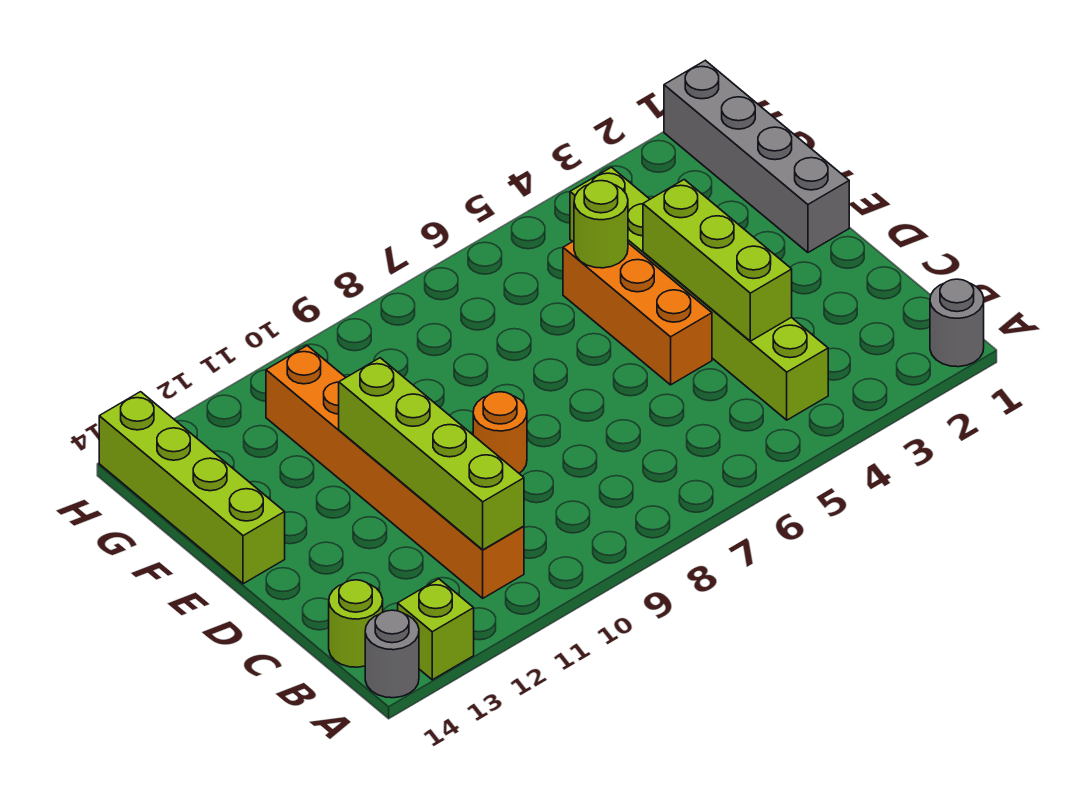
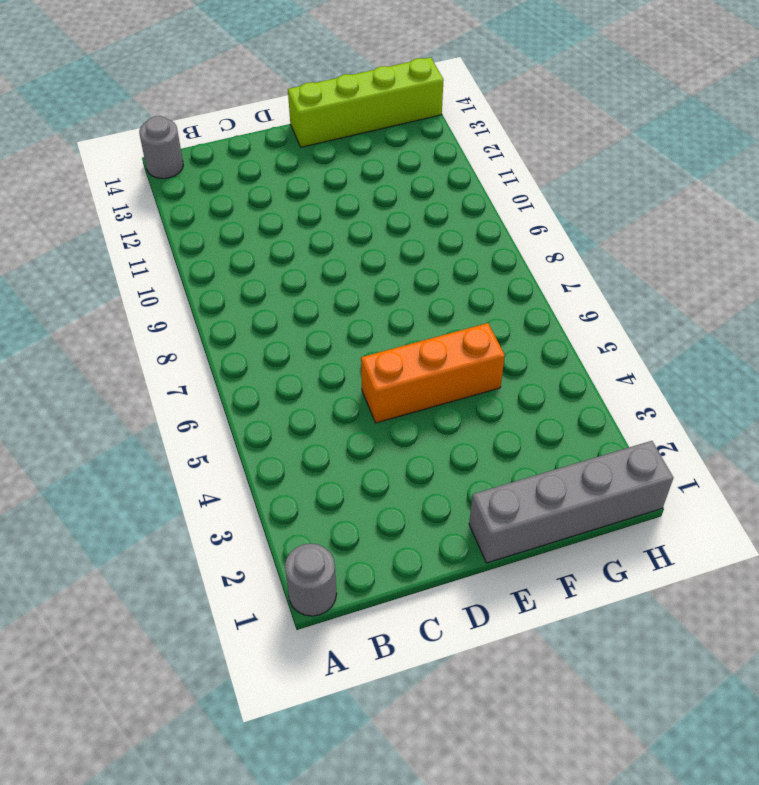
none -> lime brick A13 level 1
none -> lime brick B4:G4 level 1
none -> orange brick B11:G11 level 1

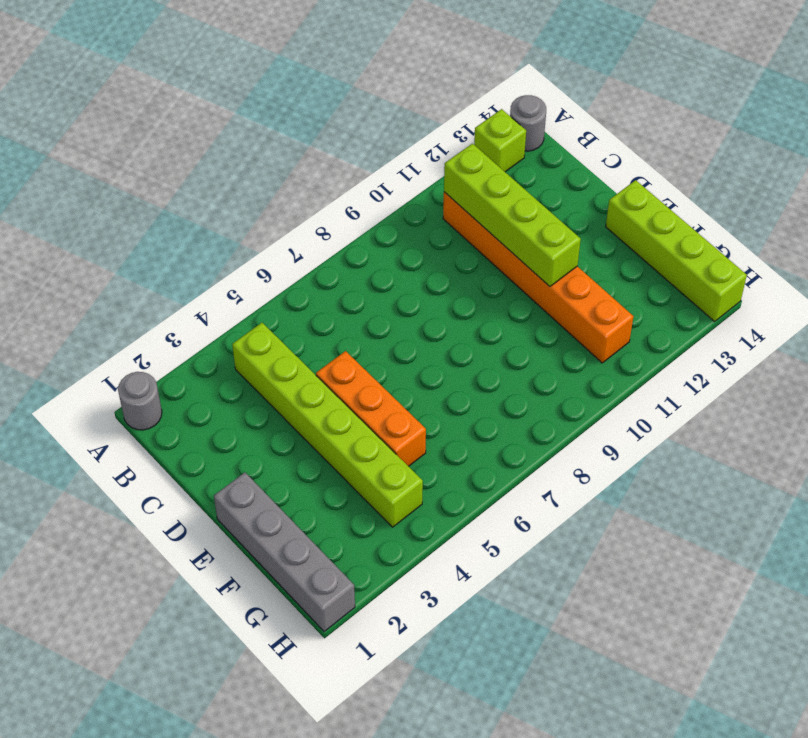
none -> lime round brick B14 level 1
none -> orange round brick D9 level 1
none -> lime brick C4:E4 level 2

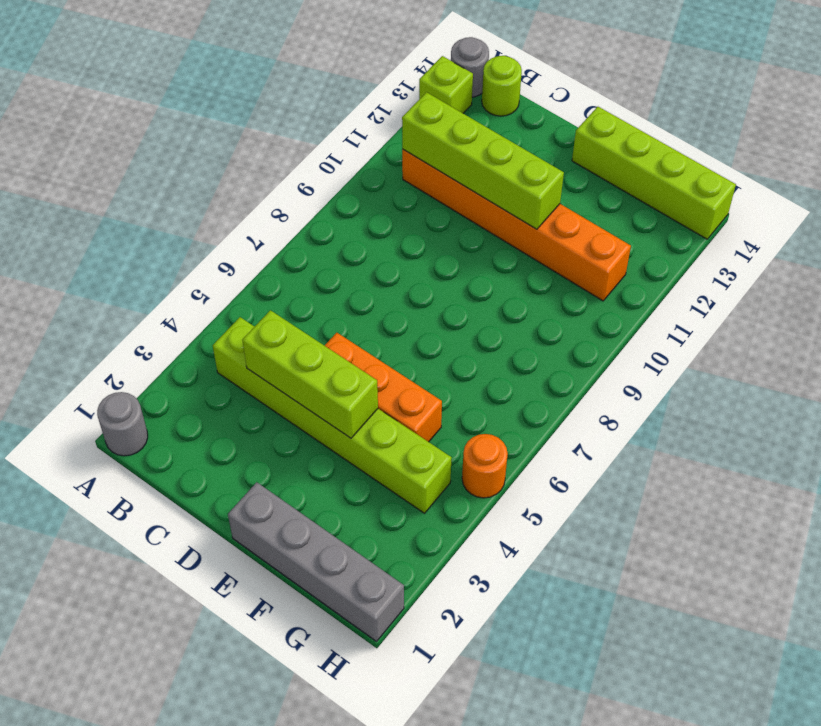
orange round brick H5 level 1 -> orange round brick D9 level 1
none -> lime round brick F5 level 2

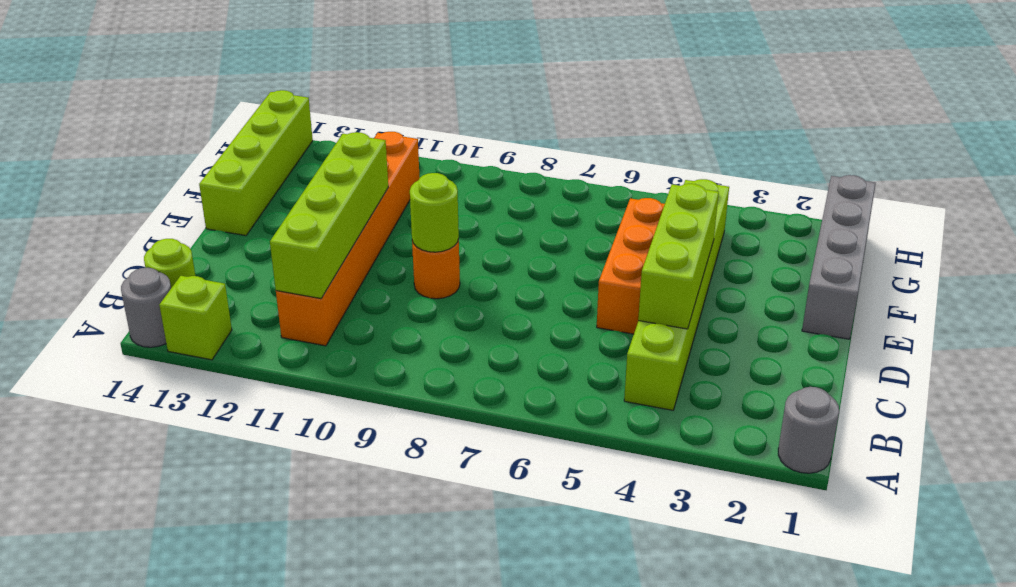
lime round brick D9 level 2 -> lime round brick F5 level 2

